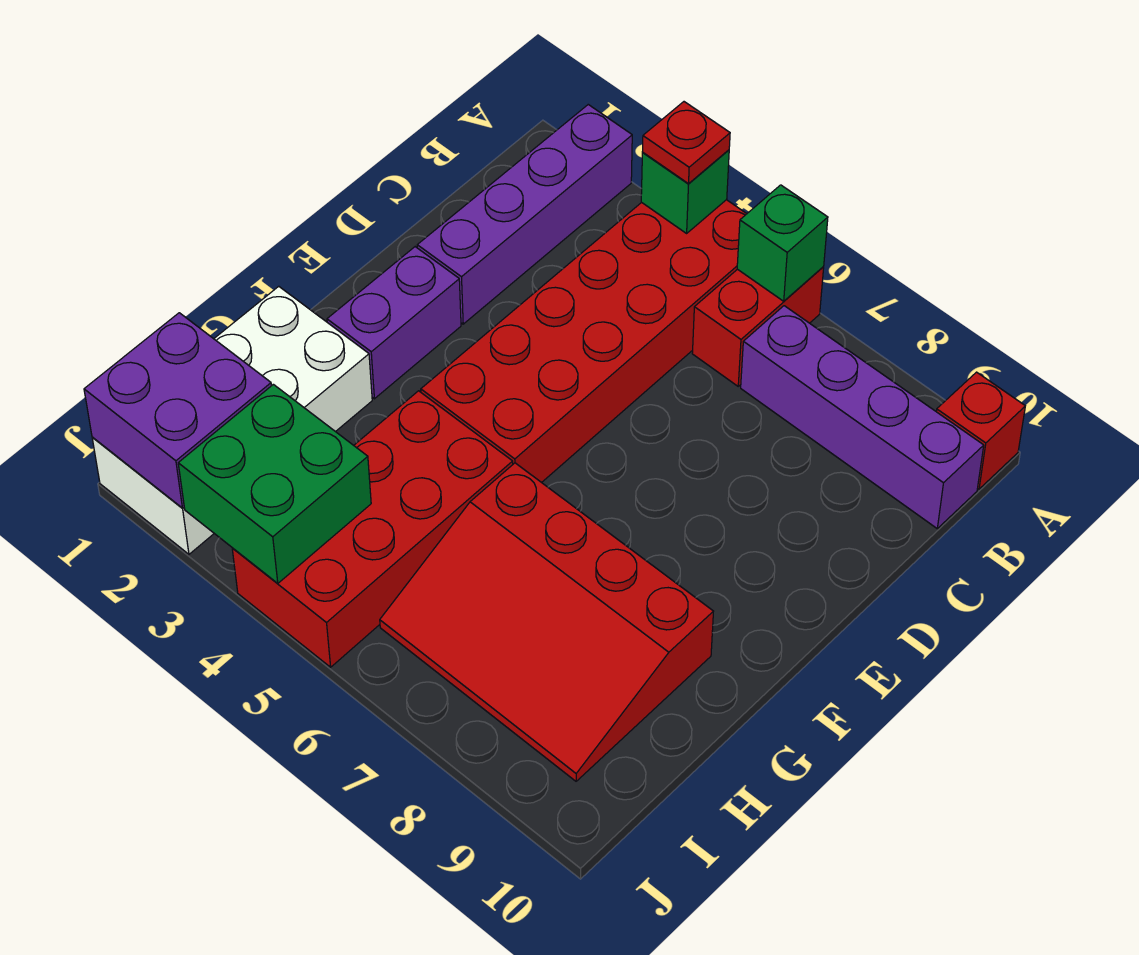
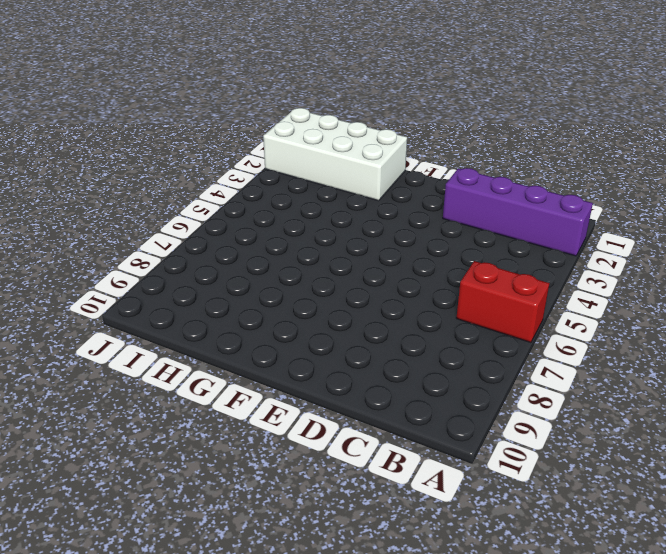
none -> red brick A4:F5 level 1
none -> red brick A10 level 1
none -> purple brick B7:B10 level 1

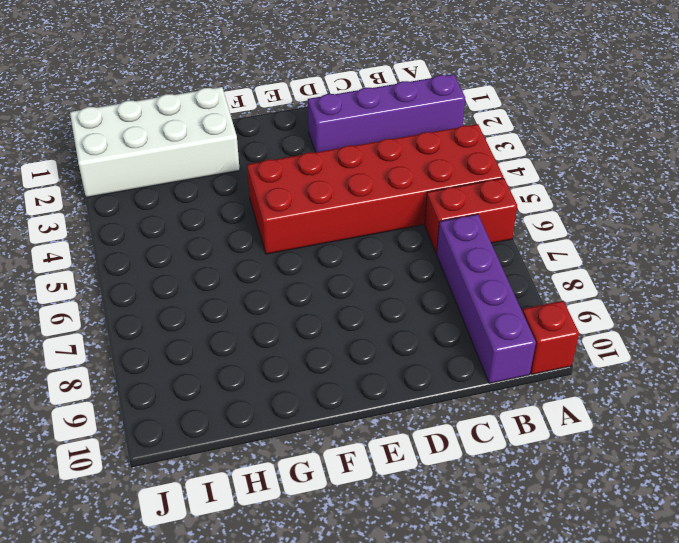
none -> purple brick E2:F2 level 1
none -> red brick G4:J5 level 1
none -> red slope G6:I9 level 1 top G

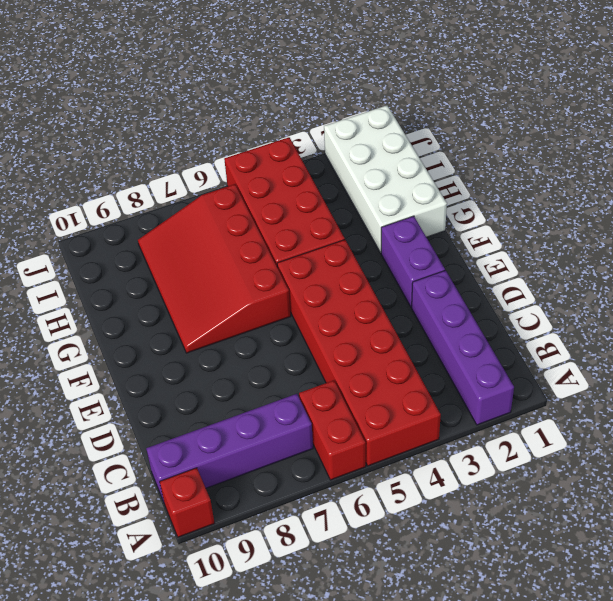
red slope F6:I8 level 1 top 6 -> red slope G6:I9 level 1 top G
none -> green brick A4 level 2
none -> green brick A6 level 2
none -> purple brick I1:J2 level 2

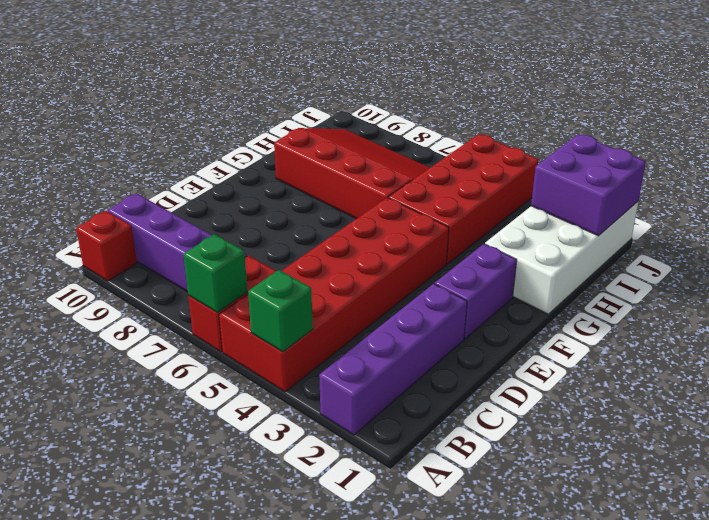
none -> green brick I3:J4 level 2
none -> red plate A4 level 3

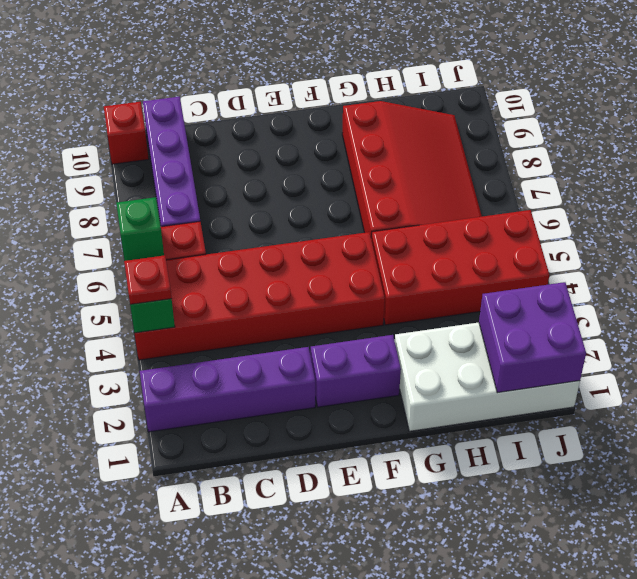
none -> green brick I3:J4 level 2

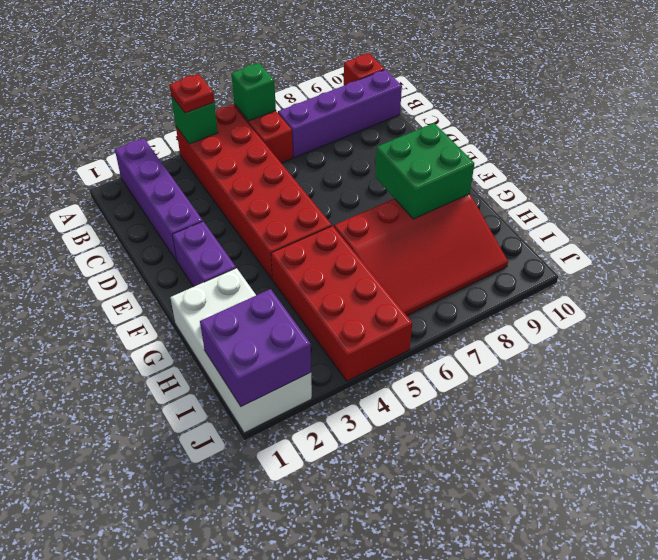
green brick F8:G9 level 2 -> green brick I3:J4 level 2

